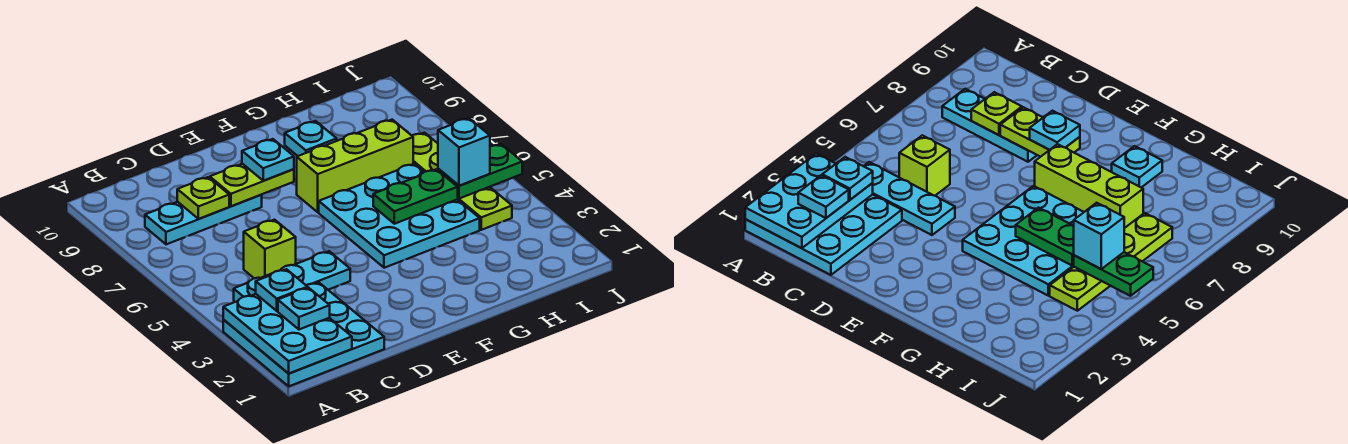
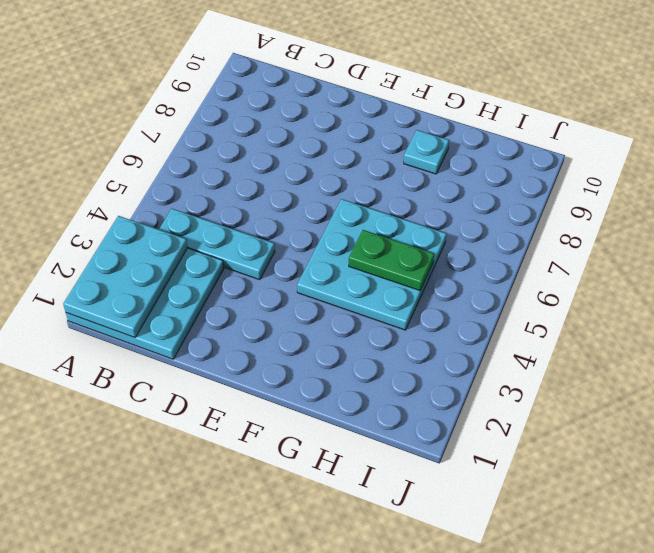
none -> cyan plate B8:D8 level 1
none -> lime brick C5 level 1
none -> lime brick F7:H7 level 1

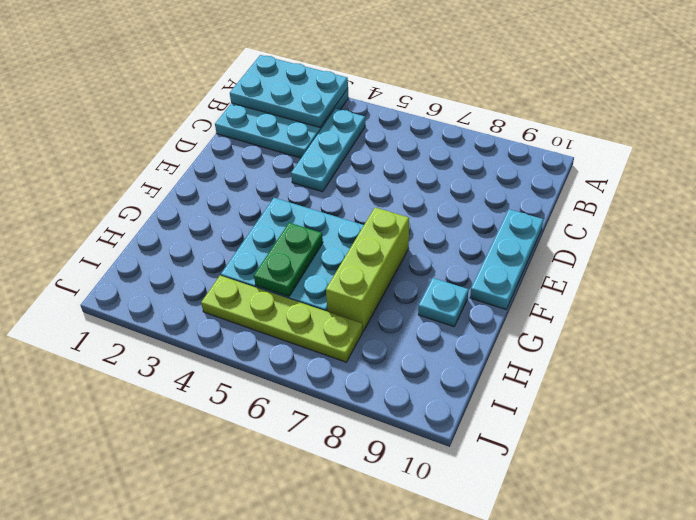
cyan plate D10:F10 level 1 -> cyan plate B8:D8 level 1
none -> lime brick C5 level 1
none -> lime plate C8 level 2
none -> lime plate D8:E8 level 2

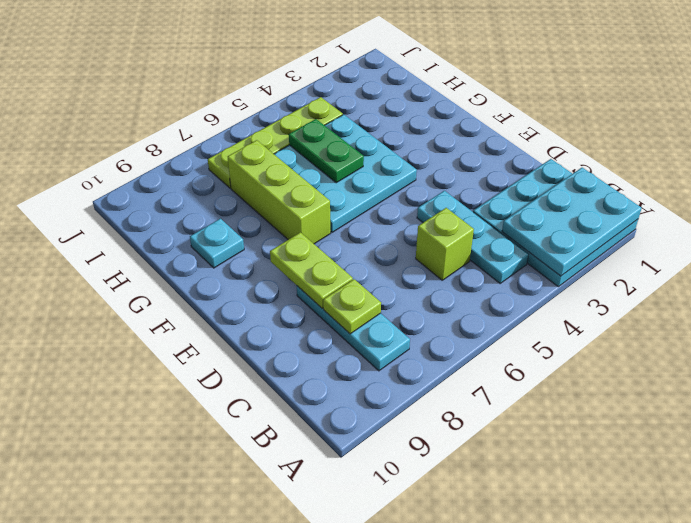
none -> green plate I5:J5 level 2
none -> cyan plate B2 level 3
none -> cyan plate B3 level 3

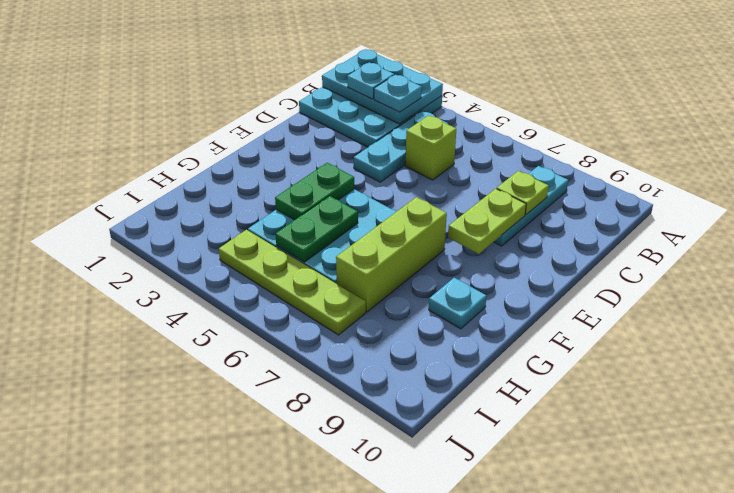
green plate F4:G4 level 2 -> green plate I5:J5 level 2
none -> cyan plate E8 level 3
none -> cyan brick I5 level 3

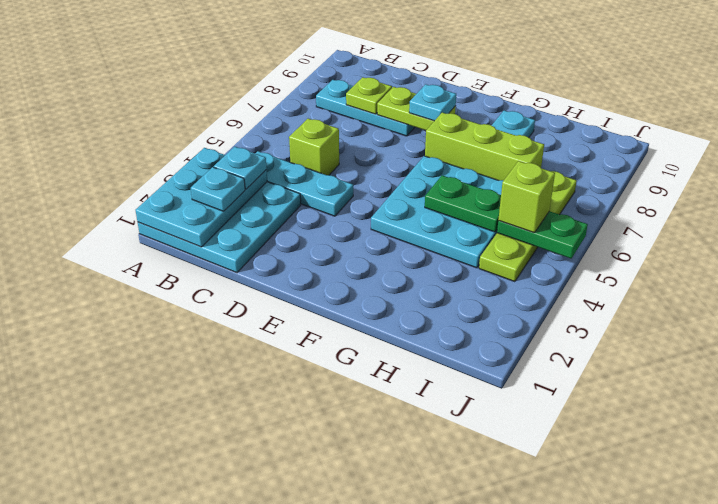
lime brick I5 level 3 -> cyan brick I5 level 3

